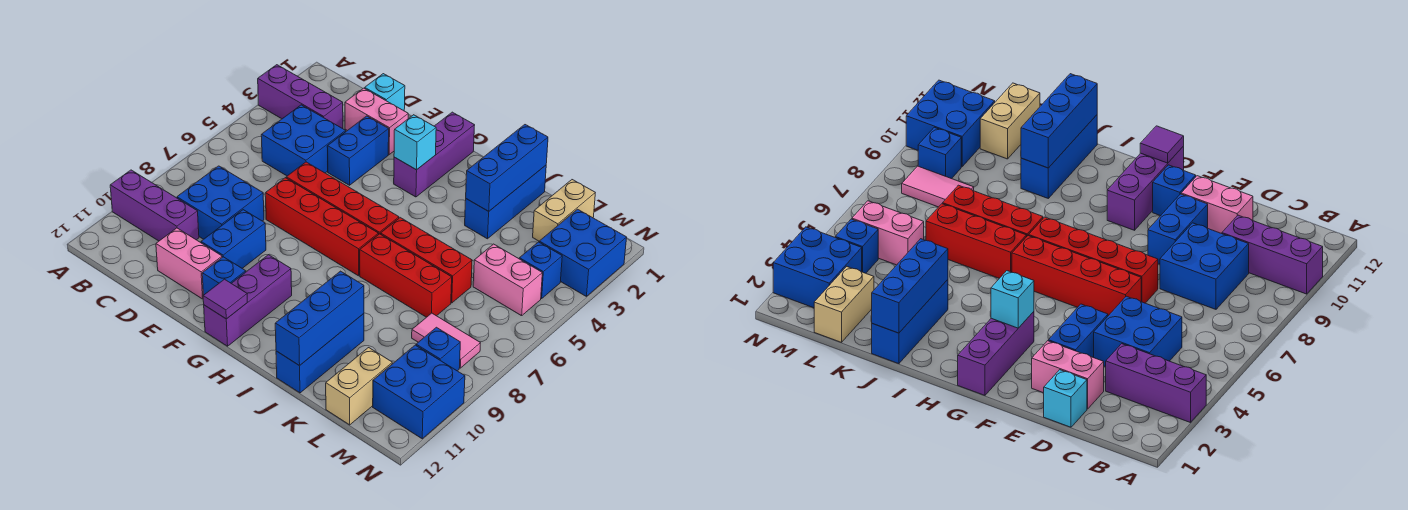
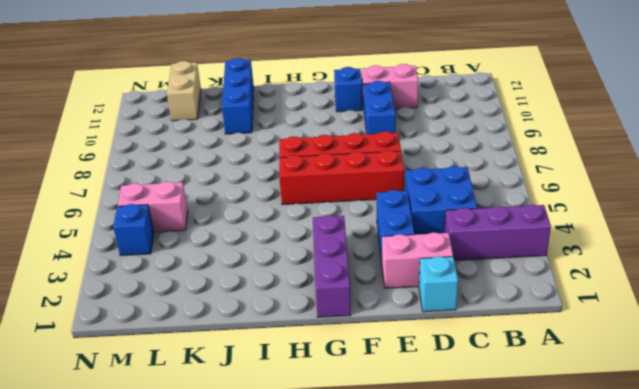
none -> purple brick A10:C10 level 1
none -> blue brick C8:D9 level 1
none -> purple brick G10:G12 level 1
none -> red brick I6:K6 level 1

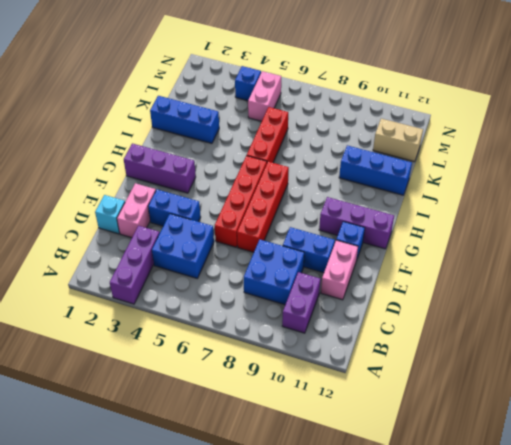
purple brick B10:C10 level 1 -> purple brick A10:C10 level 1
none -> red brick I7:K7 level 1
none -> tan brick L1:L2 level 1
none -> pink tile L8:M8 level 1
none -> blue brick M2:N3 level 1

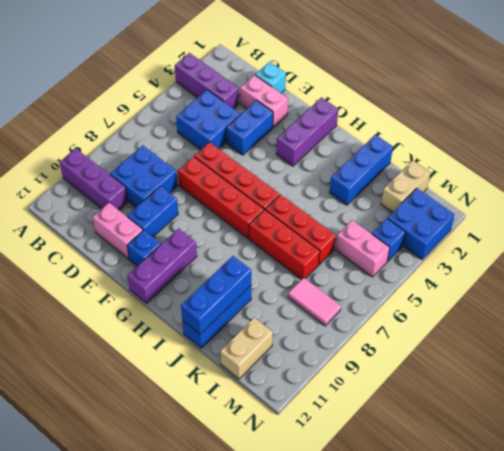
none -> blue brick M9 level 1
none -> blue brick M10:N11 level 1
none -> cyan brick G3 level 2
none -> purple tile G12 level 2

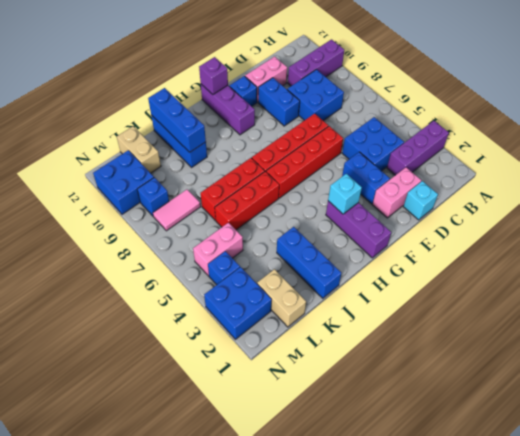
purple brick G12 level 2 -> purple tile G12 level 2
none -> blue brick J1:J3 level 2

